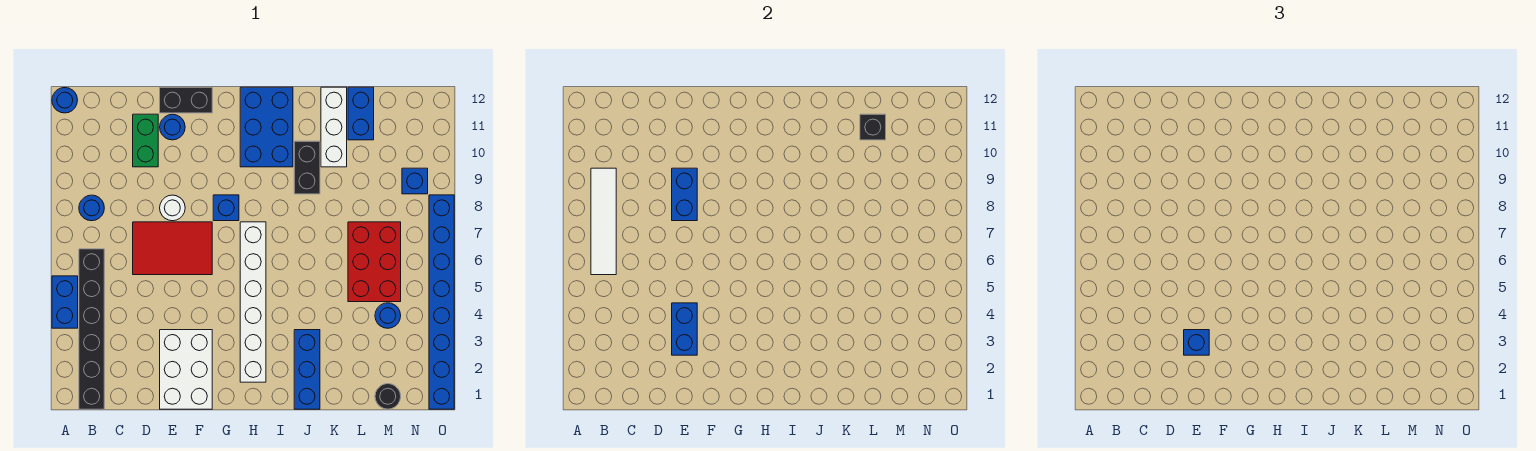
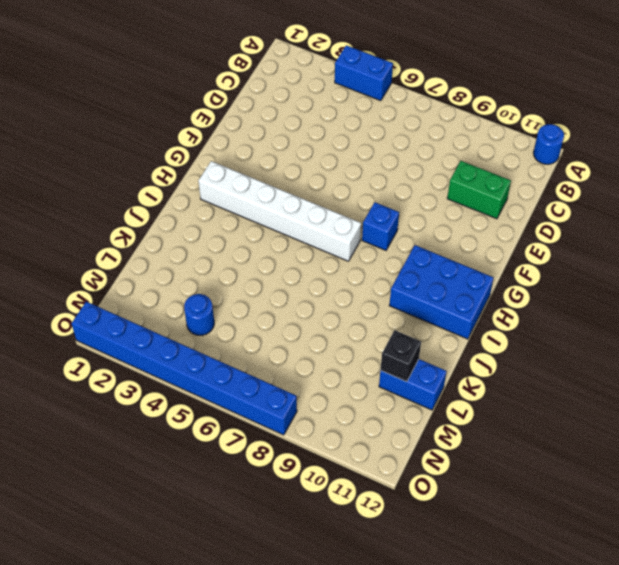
none -> black brick B1:B6 level 1
none -> blue round brick B8 level 1
none -> red tile D6:F7 level 1

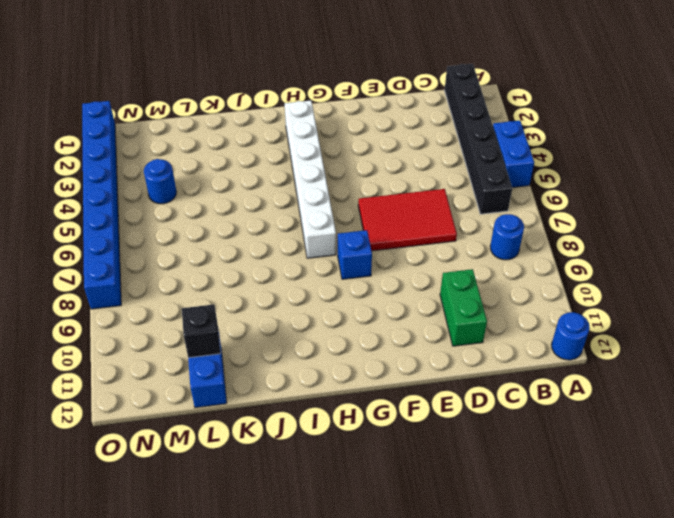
none -> white brick E1:F3 level 1
none -> white round brick E8 level 1
none -> blue round brick E11 level 1

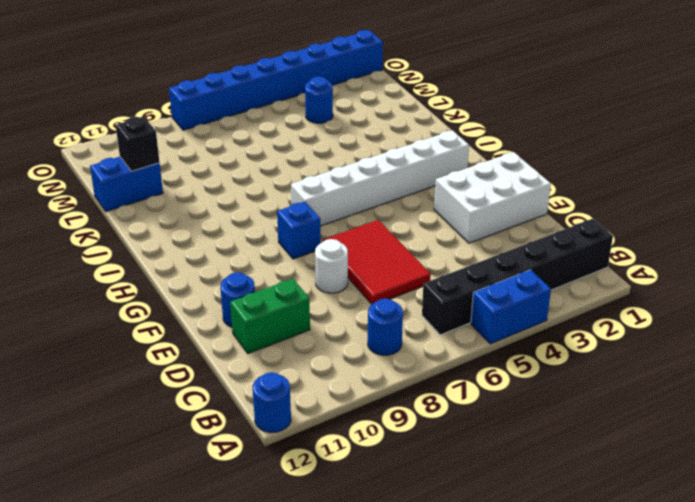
none -> black brick E12:F12 level 1
none -> blue brick H10:I12 level 1
none -> blue brick J1:J3 level 1

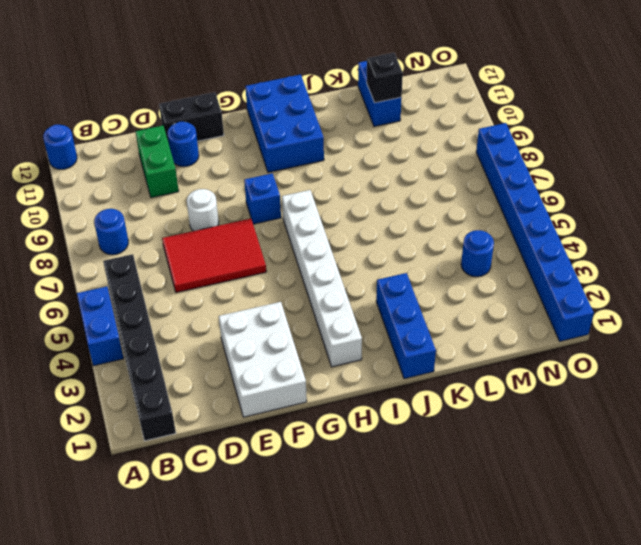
none -> black brick J9:J10 level 1
none -> white brick K10:K12 level 1
none -> red brick L5:M7 level 1

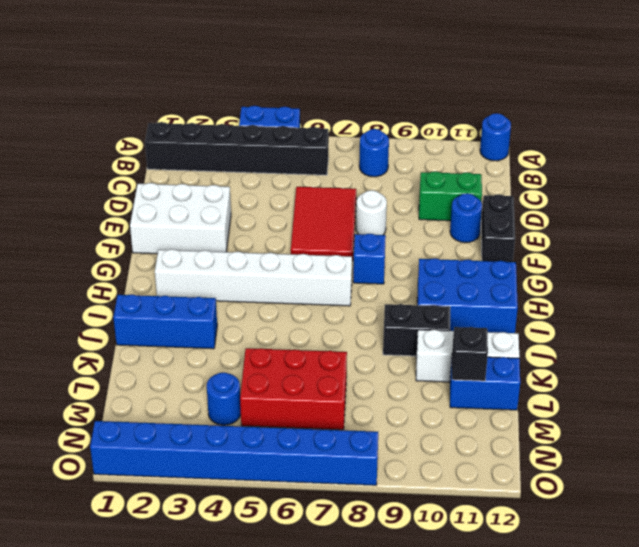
none -> black round brick M1 level 1
none -> blue brick N9 level 1
none -> white tile B6:B9 level 2

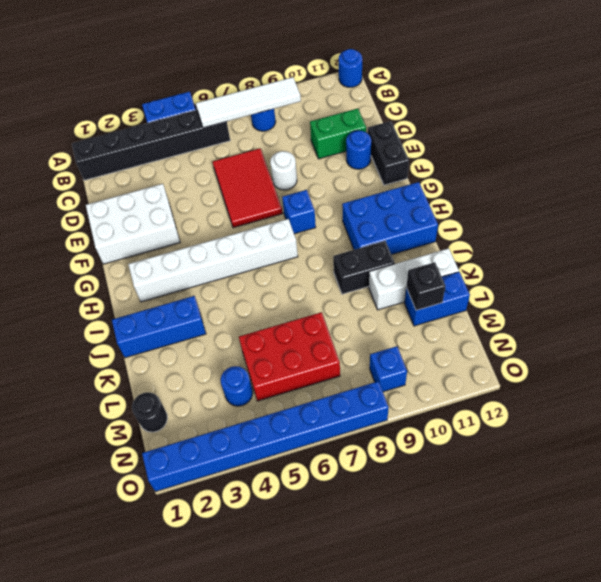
none -> blue brick E3:E4 level 2
none -> blue brick E8:E9 level 2
none -> blue brick E3 level 3

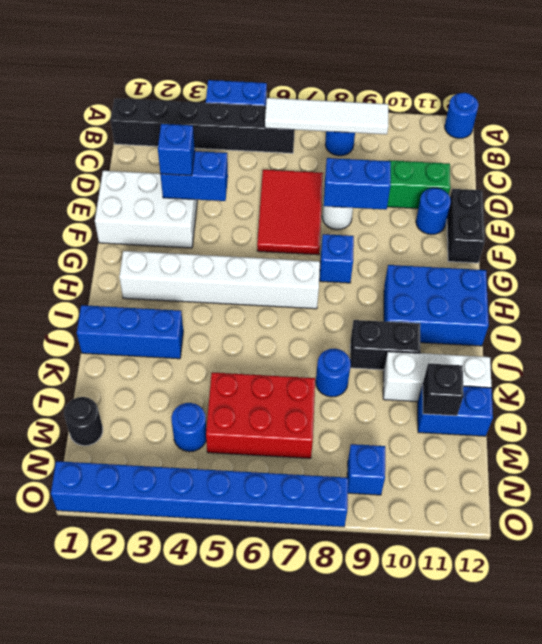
blue round brick K8 level 1 -> none

